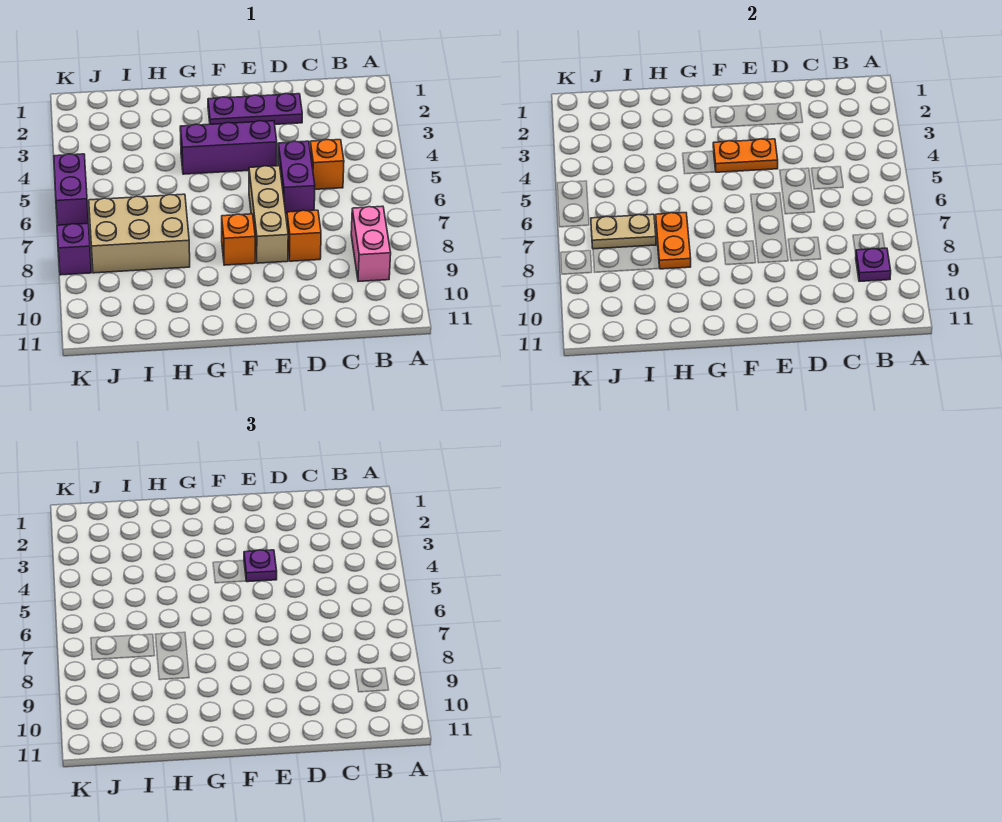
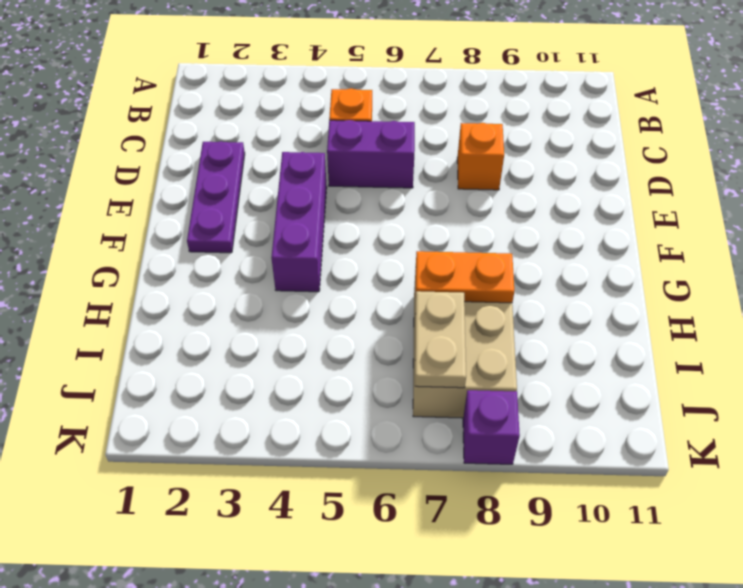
none -> pink brick B8:B9 level 1
none -> tan brick E6:E8 level 1
none -> orange brick F8 level 1

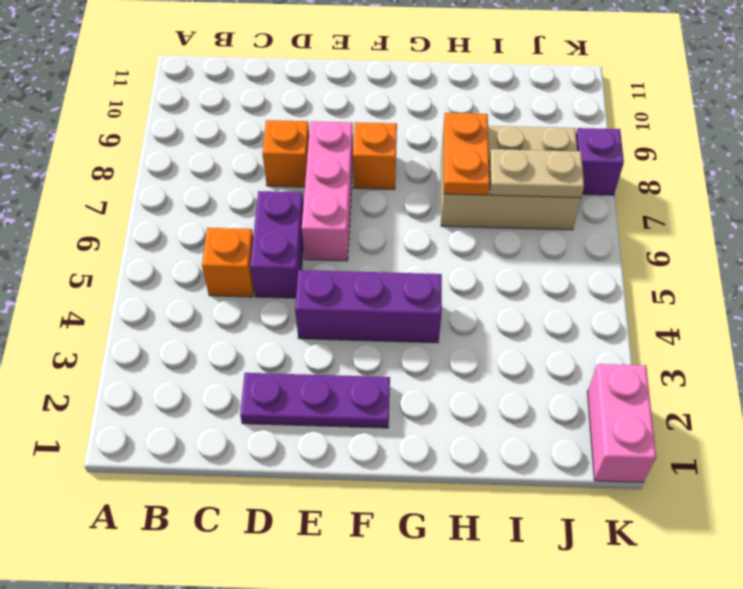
pink brick E6:E8 level 1 -> tan brick E6:E8 level 1
pink brick K1:K2 level 1 -> pink brick B8:B9 level 1
none -> purple brick K5:K6 level 1
none -> purple plate B9 level 2
none -> orange plate E4:F4 level 2

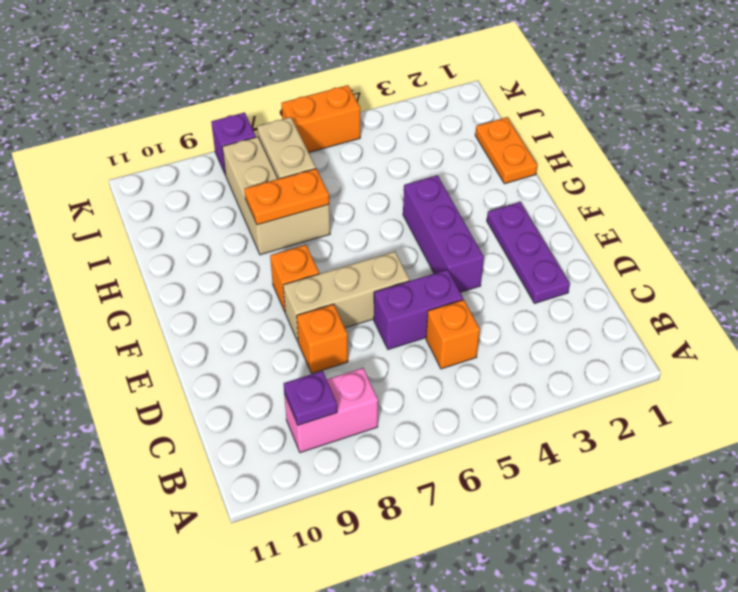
orange plate H1:I1 level 1 -> orange plate E4:F4 level 2
orange brick K5:K6 level 1 -> purple brick K5:K6 level 1
none -> purple plate E4 level 3

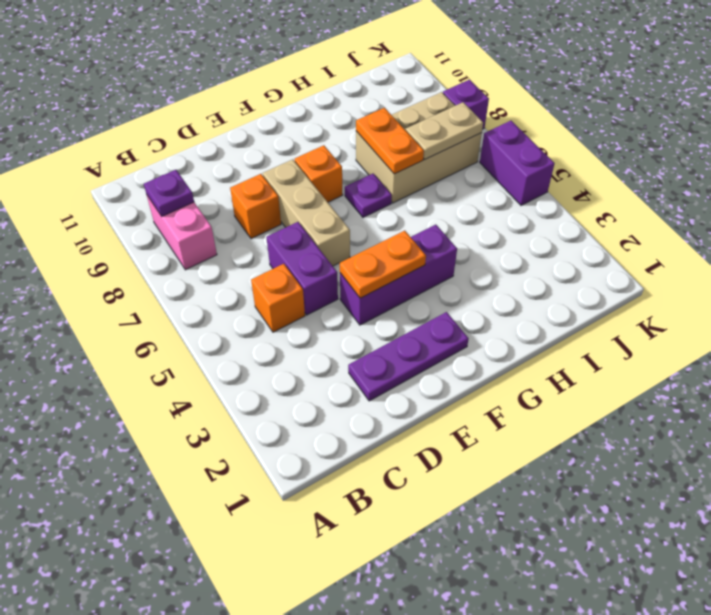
purple plate G7 level 1 -> purple plate E4 level 3

